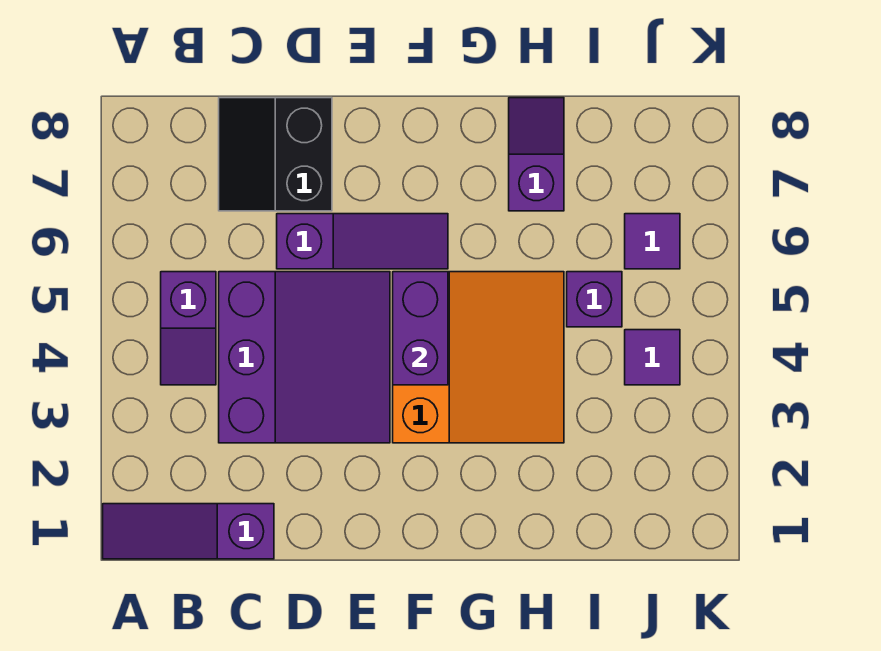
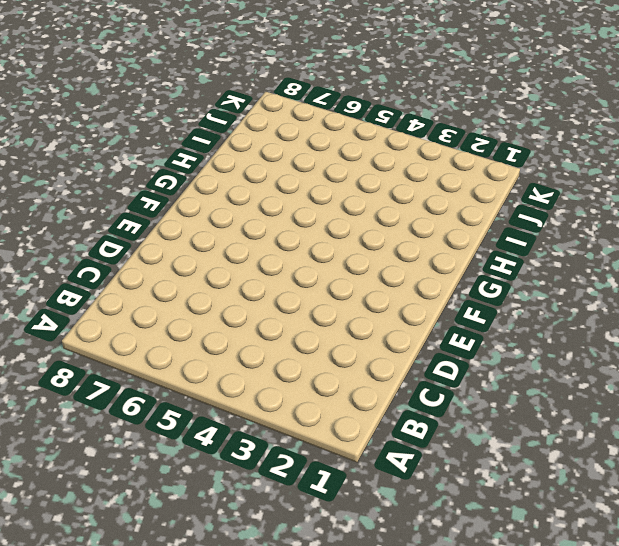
none -> purple slope A1:C1 level 1 top C
none -> purple slope B4:B5 level 1 top 5

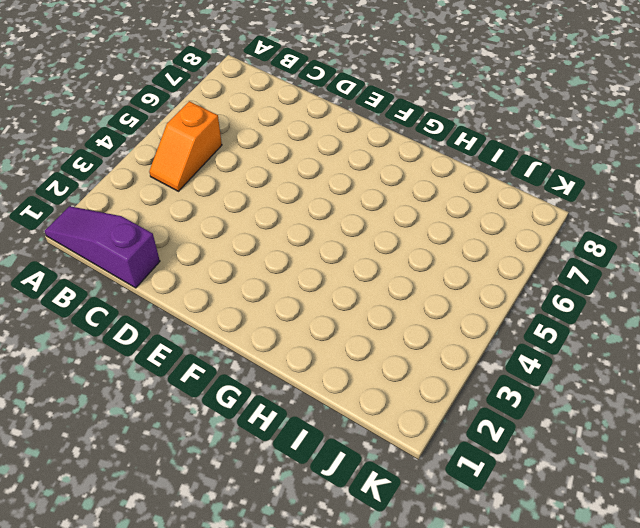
orange slope B4:B5 level 1 top 5 -> purple slope B4:B5 level 1 top 5
none -> purple slope C3:E5 level 1 top C
none -> black slope C7:D8 level 1 top D

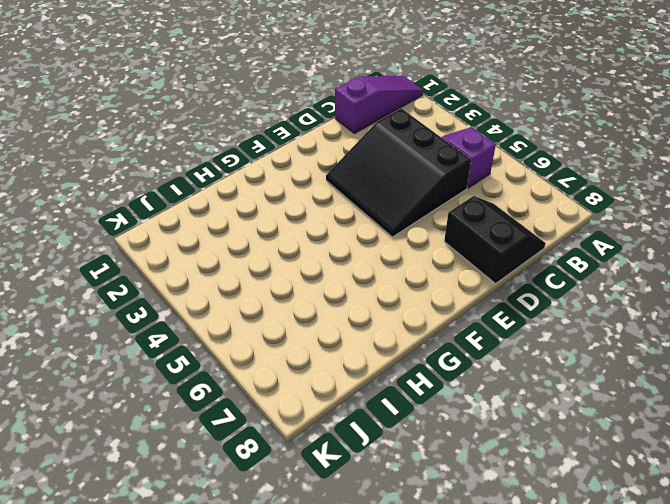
black slope C3:E5 level 1 top C -> purple slope C3:E5 level 1 top C
none -> purple slope D6:F6 level 1 top D
none -> orange slope F3:H5 level 1 top F

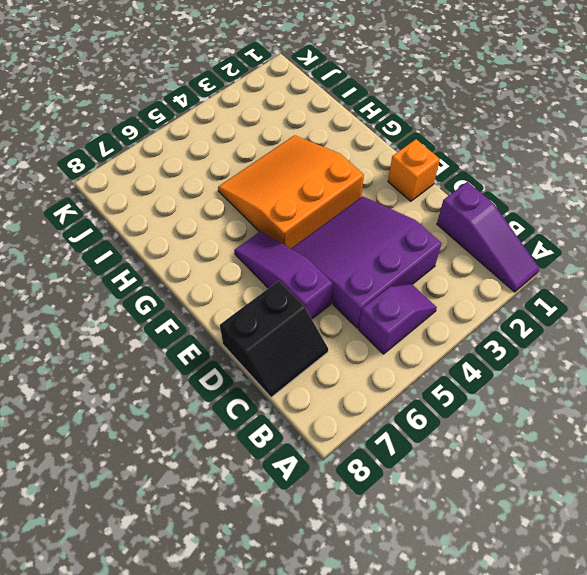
orange brick E1 level 1 -> none
none -> purple slope H7:H8 level 1 top 7
none -> purple brick I5 level 1

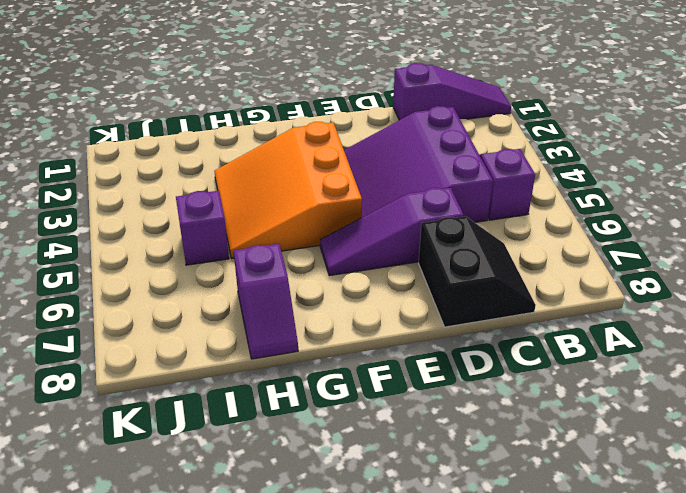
none -> purple tile J4 level 1
none -> purple tile J6 level 1

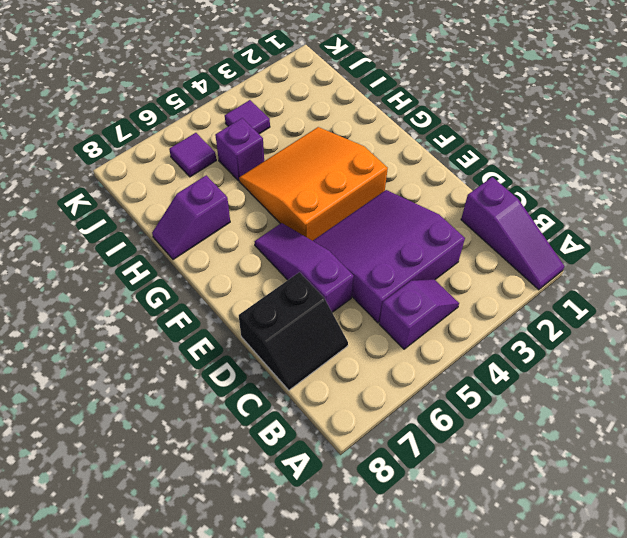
none -> purple brick F4:F5 level 2

